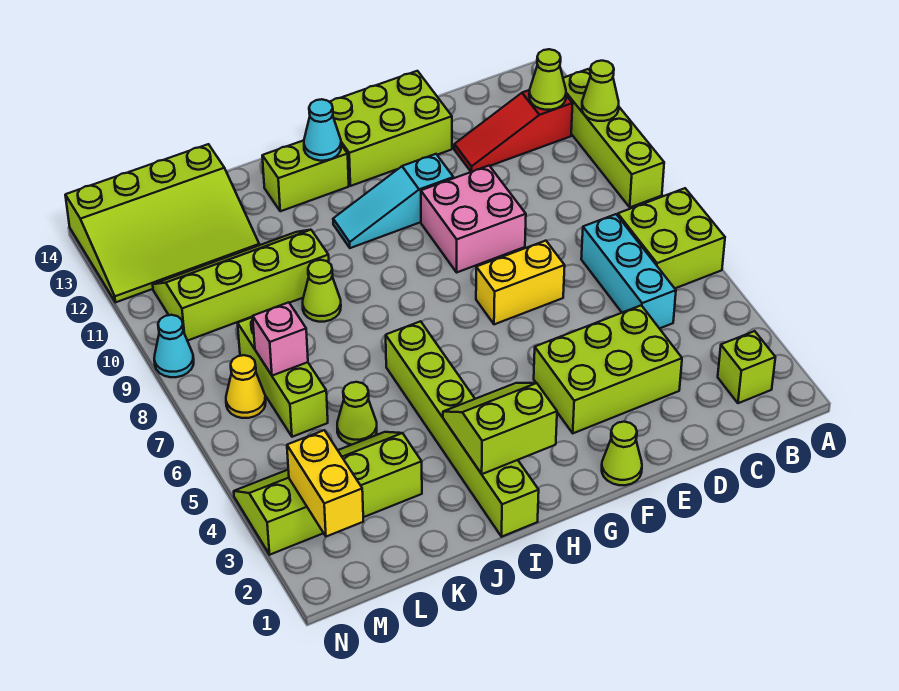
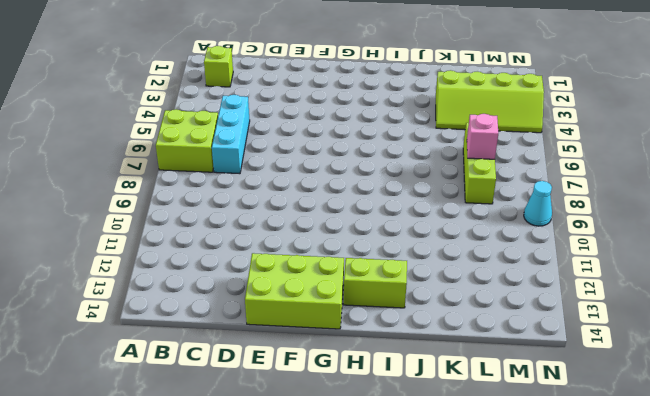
none -> lime brick A9:A12 level 1
none -> red slope B12:D12 level 1 top B
none -> lime brick D3:F4 level 1

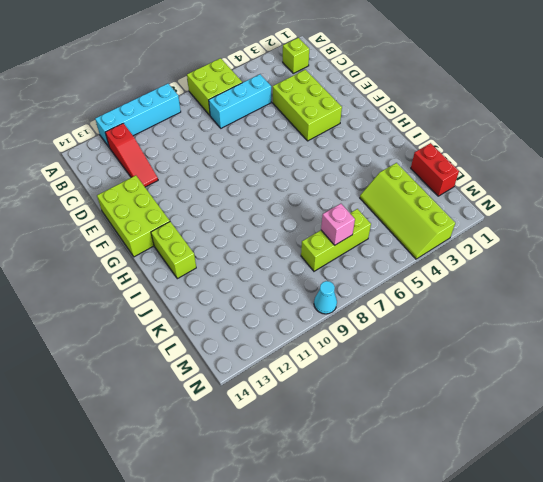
cyan brick A9:A12 level 1 -> lime brick A9:A12 level 1
red brick K1:L1 level 1 -> none
none -> yellow brick E7:F7 level 1
none -> pink brick E9:F10 level 1
none -> lime cone F1 level 1

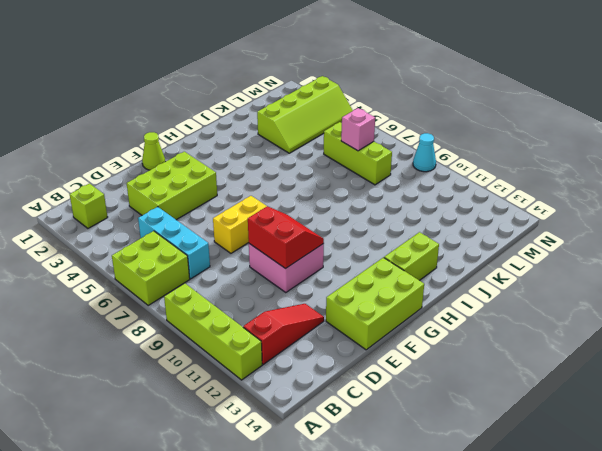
red slope E9:F10 level 2 top E -> none
none -> cyan slope F11:H11 level 1 top F
none -> lime brick I1:I6 level 1
none -> lime cone J9 level 1

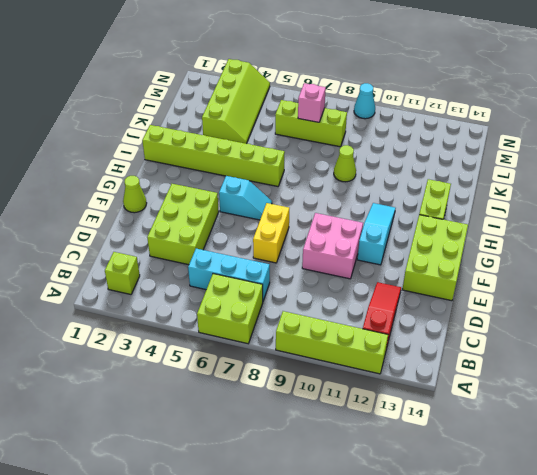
cyan slope G5:G6 level 1 top 5 -> none
none -> lime slope J10:M11 level 1 top 10
none -> lime cone K5 level 1
none -> lime slope K12:N14 level 1 top 14

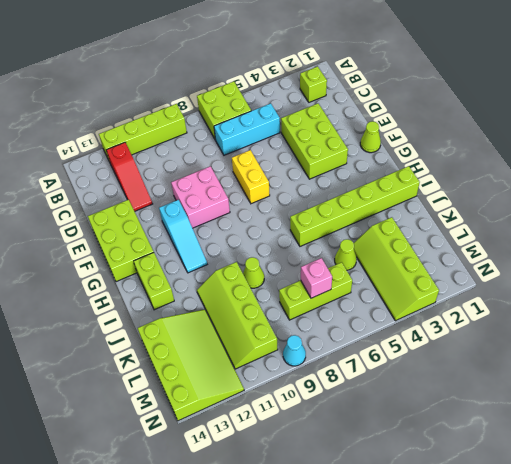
none -> yellow cone M7 level 1
none -> lime cone A11 level 2
none -> lime cone B12 level 2

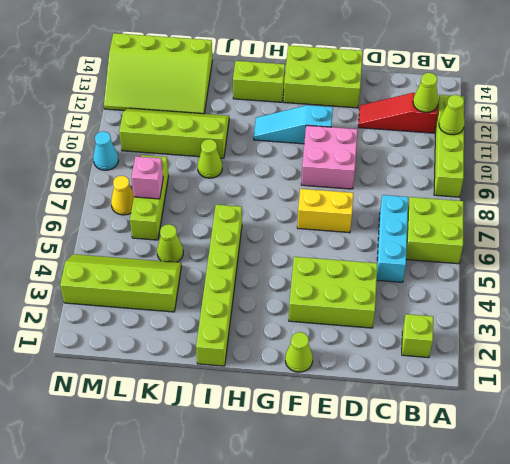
none -> lime slope H2:I3 level 2 top 2
none -> cyan cone H13 level 2
none -> yellow brick M2:M3 level 2

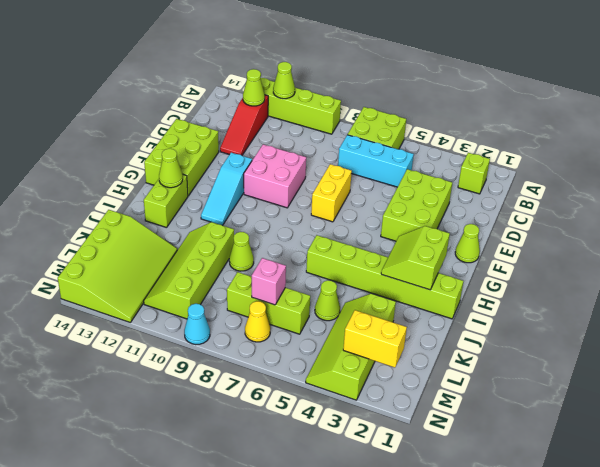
lime cone H13 level 2 -> cyan cone H13 level 2

